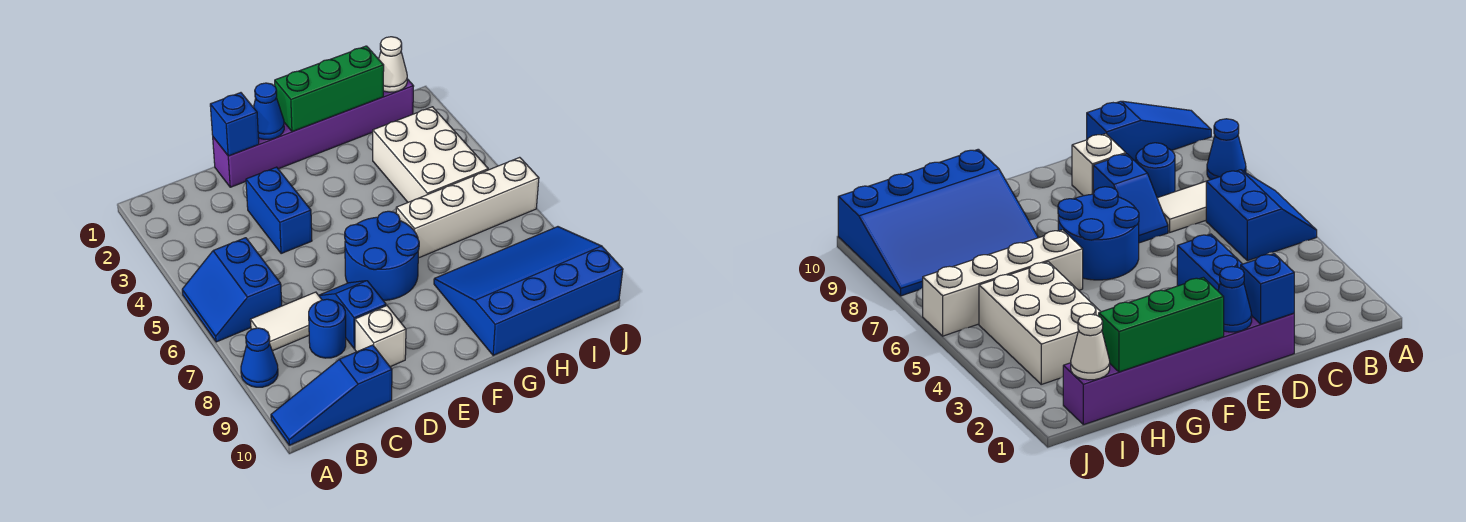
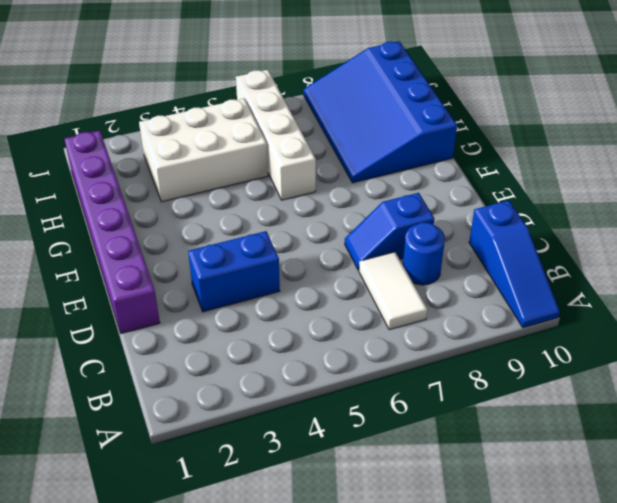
none -> blue slope A5:B6 level 1 top B
none -> blue cone A8 level 1
none -> white brick D9 level 1

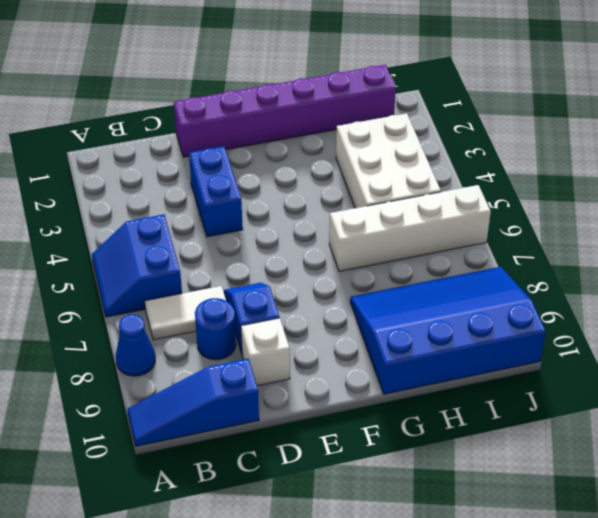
none -> blue round brick E6:F7 level 1
none -> blue brick D1 level 2
none -> blue cone E1 level 2

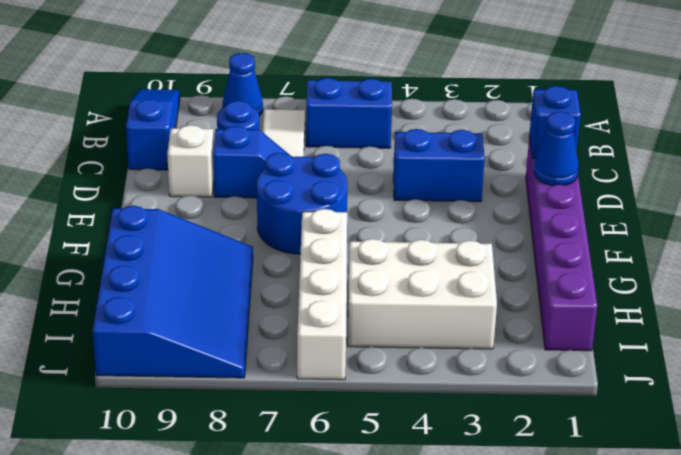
none -> green brick F1:H1 level 2
none -> white cone I1 level 2

